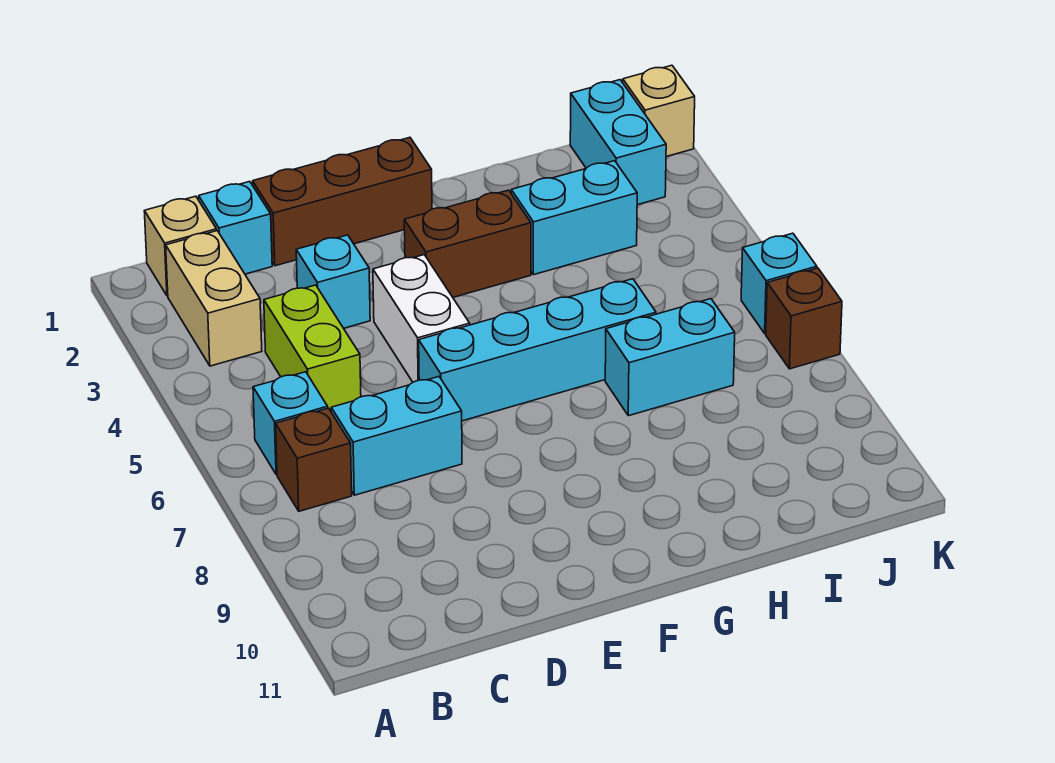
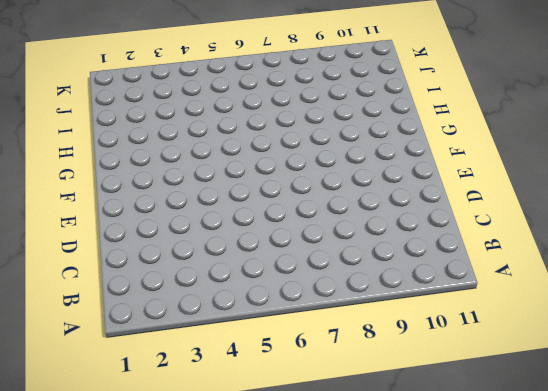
none -> tan brick B1 level 1
none -> tan brick B2:B3 level 1
none -> cyan brick B6 level 1

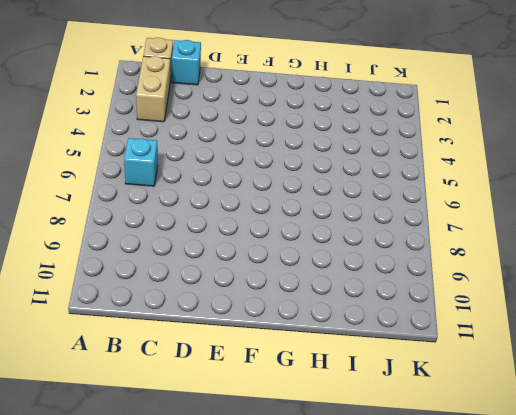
none -> brown brick B7 level 1
none -> lime brick C4:C5 level 1
none -> cyan brick C7:D7 level 1

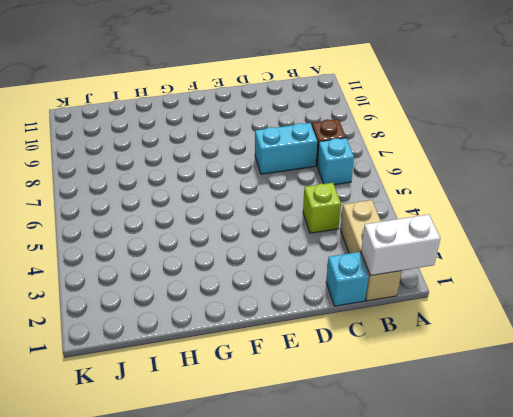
white brick A1:B1 level 2 -> white brick E4:E5 level 1
lime brick C4 level 1 -> lime brick C4:C5 level 1
none -> brown brick D1:F1 level 1
none -> cyan brick D3 level 1
none -> cyan brick E6:H6 level 1

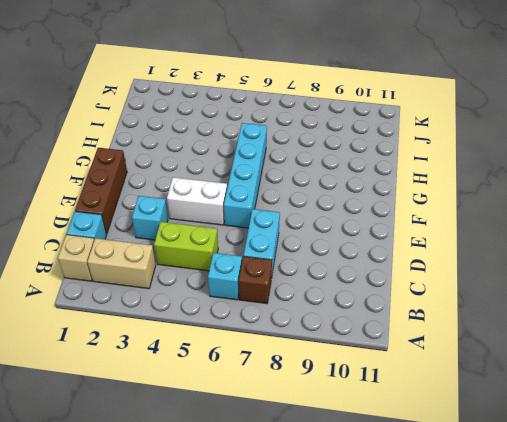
none -> brown brick F3:G3 level 1
none -> cyan brick H3:I3 level 1
none -> cyan brick H7:I7 level 1

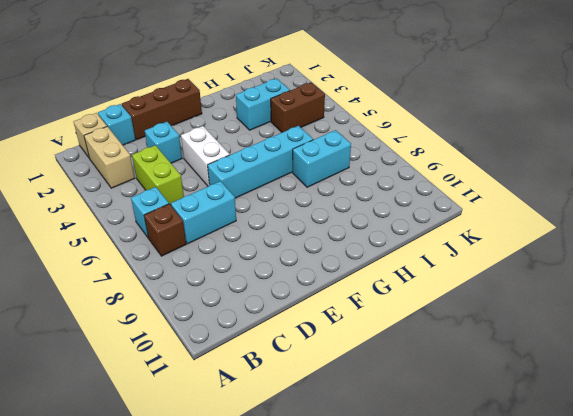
brown brick I4:J4 level 1 -> brown brick F3:G3 level 1
none -> cyan brick J1:J2 level 1
none -> tan brick K1 level 1
none -> cyan brick K6 level 1

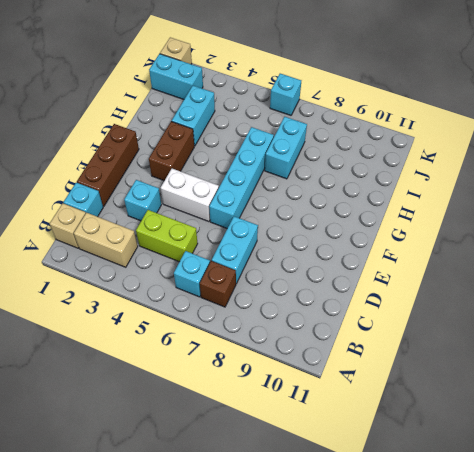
none -> brown brick K7 level 1

